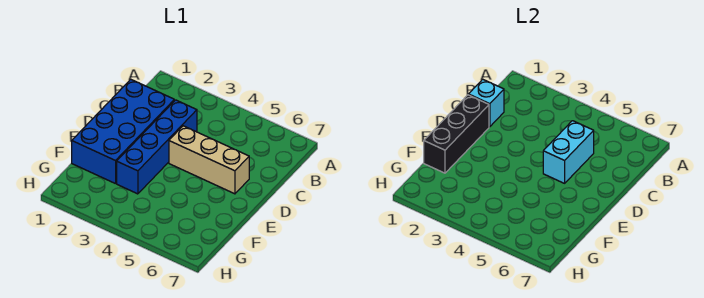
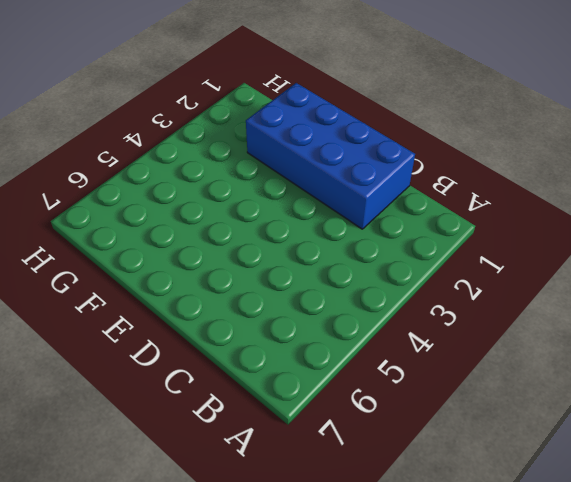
none -> blue brick C3:F3 level 1
none -> tan brick D4:D6 level 1

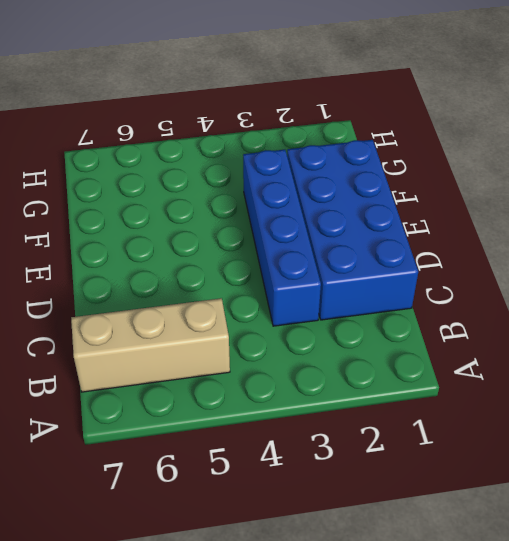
tan brick B5:B7 level 1 -> tan brick D4:D6 level 1
none -> cyan brick C1 level 2
none -> cyan brick C5:D5 level 2

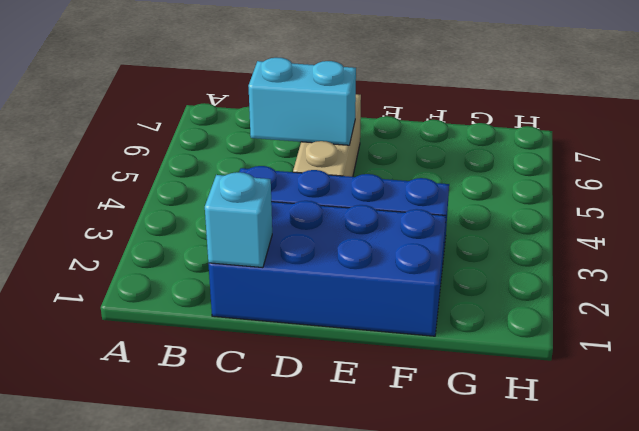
none -> black brick D1:F1 level 2

